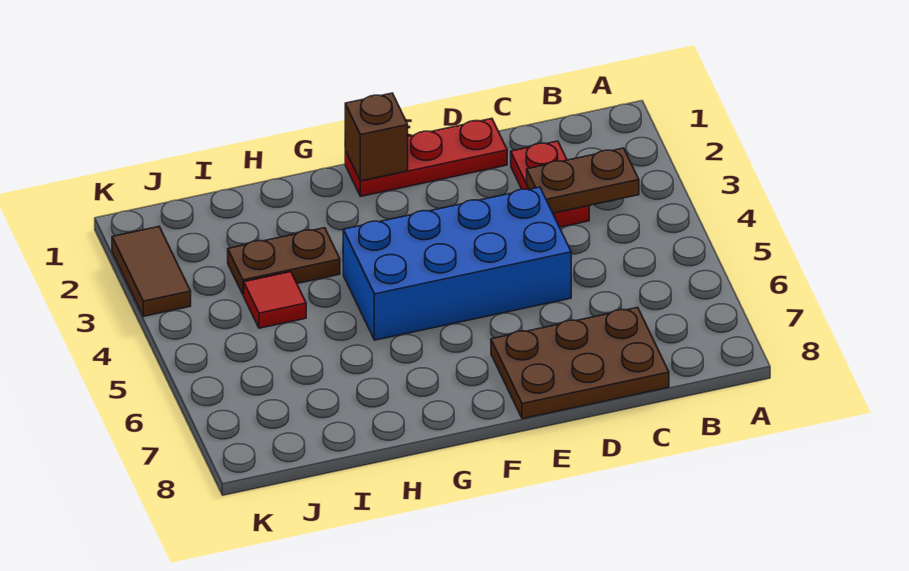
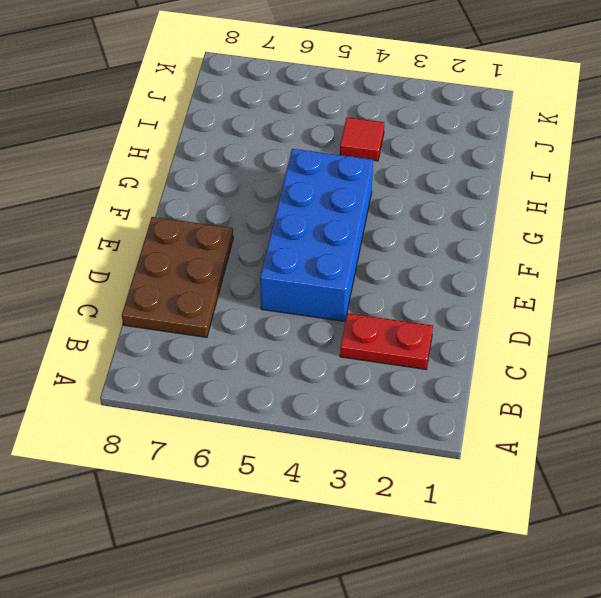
none -> red plate D1:F1 level 1
none -> brown plate H3:I3 level 1

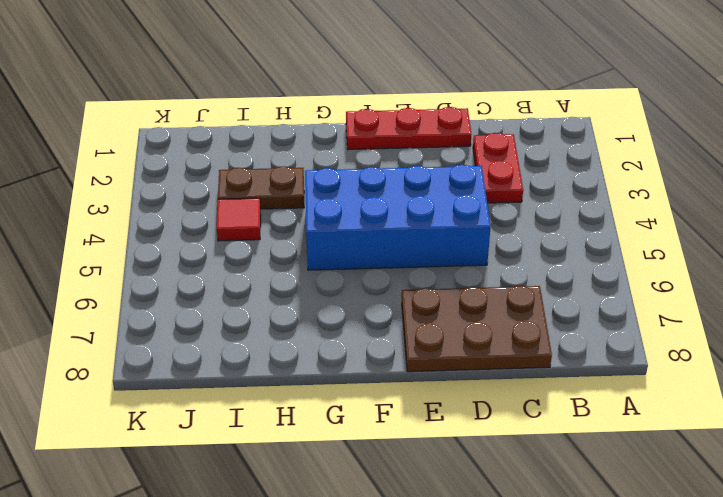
none -> brown tile K2:K3 level 1
none -> brown plate B3:C3 level 2

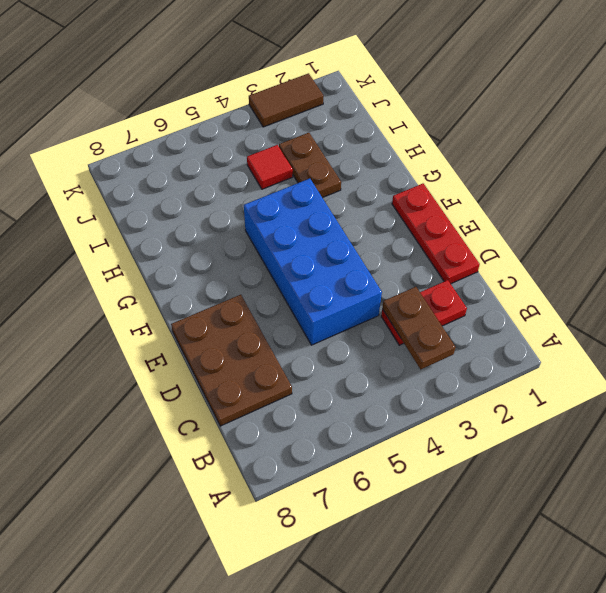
none -> brown brick F1 level 2

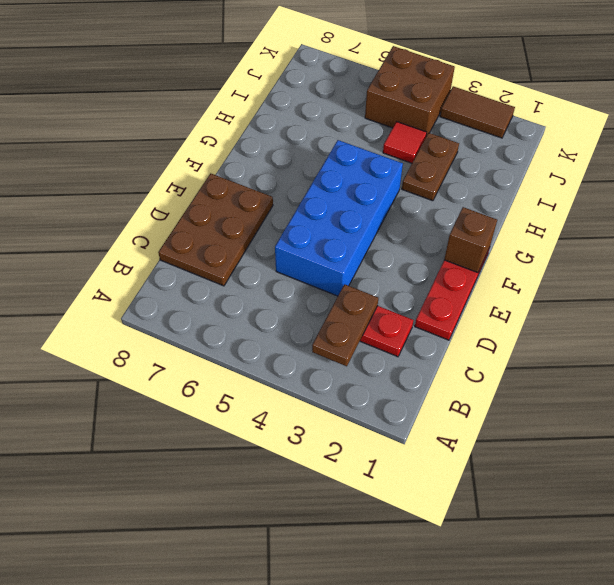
brown brick J4:K5 level 1 -> none

